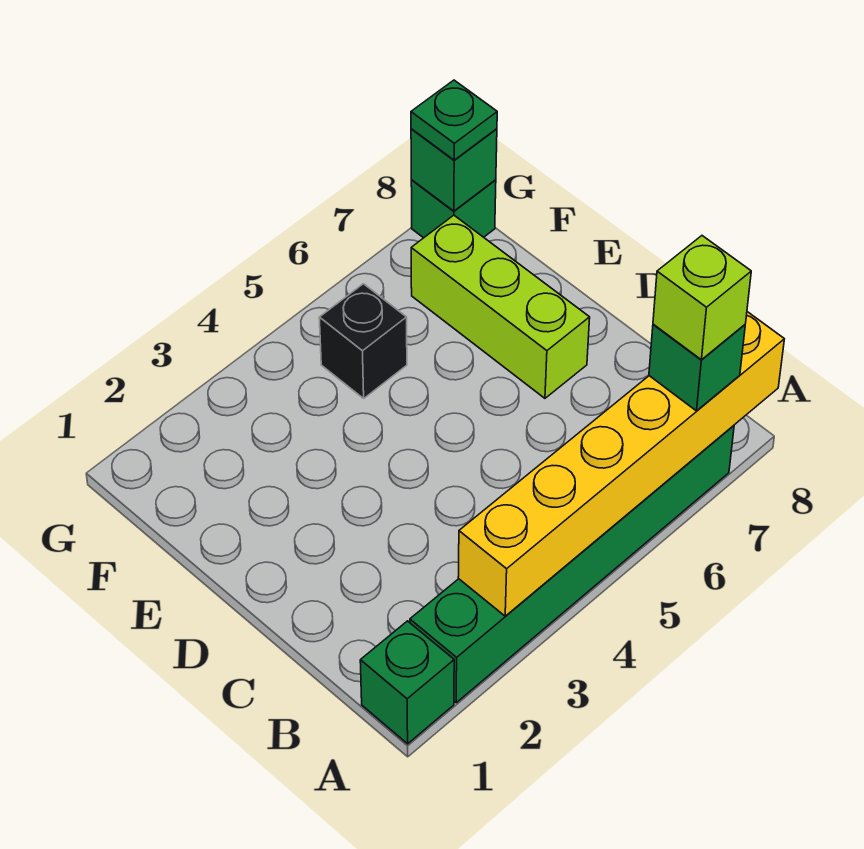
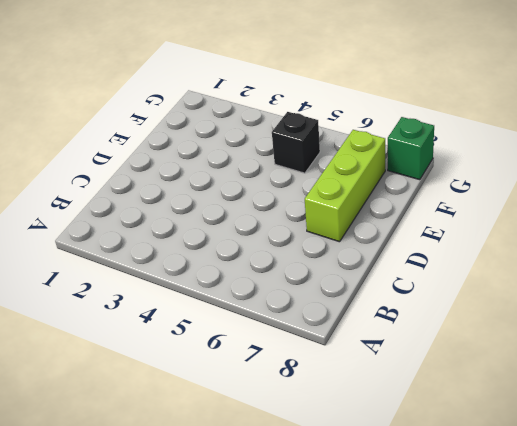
none -> green brick A1 level 1
none -> green brick A2:A7 level 1

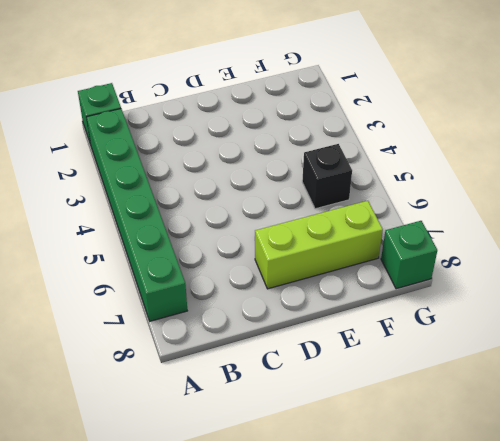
none -> yellow brick A3:A8 level 2
none -> green brick G8 level 2

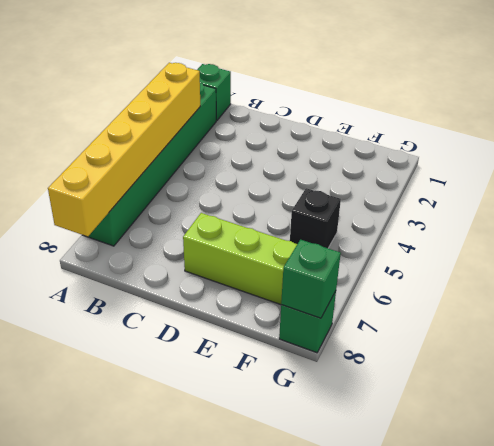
none -> green brick A7 level 3
none -> green plate G8 level 3

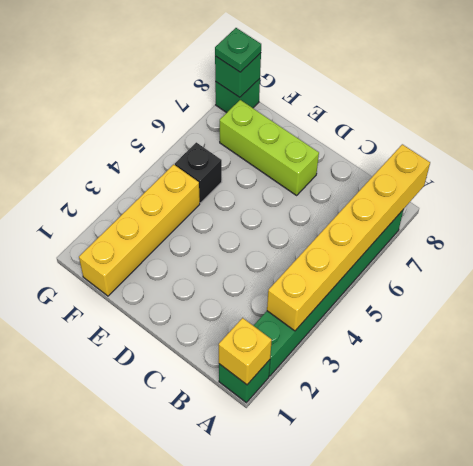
yellow brick A1 level 2 -> none
yellow brick F1:F4 level 1 -> none
none -> green brick A7 level 3
none -> lime brick A7 level 4

